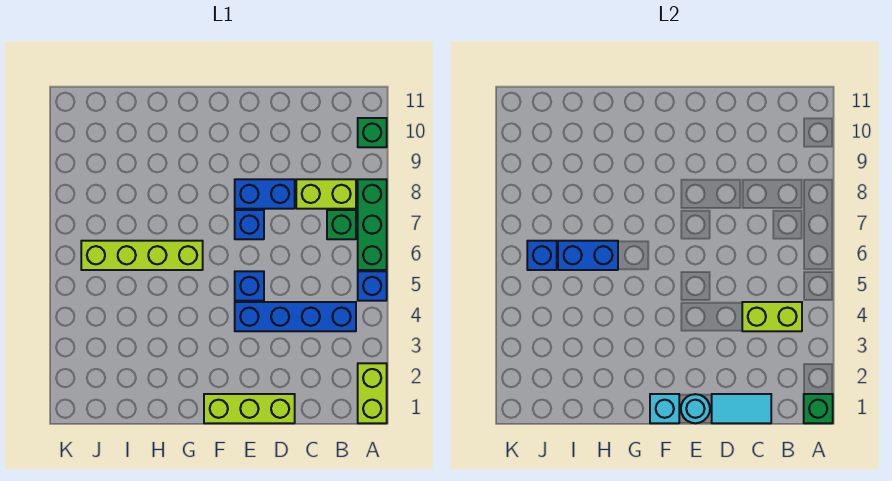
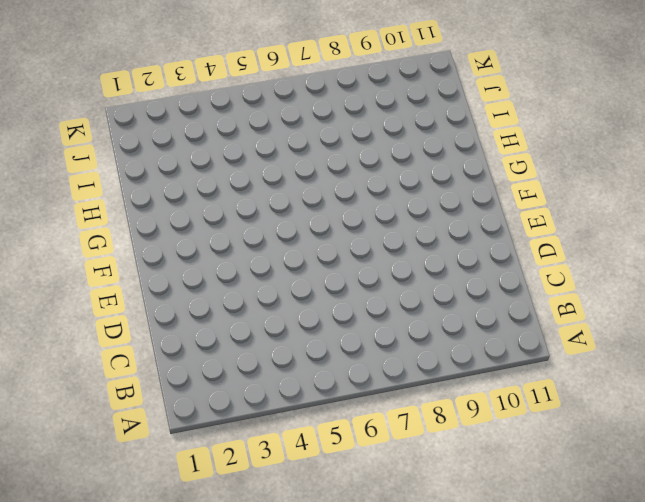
none -> lime brick A1:A2 level 1
none -> blue brick A5 level 1
none -> green brick A6:A8 level 1

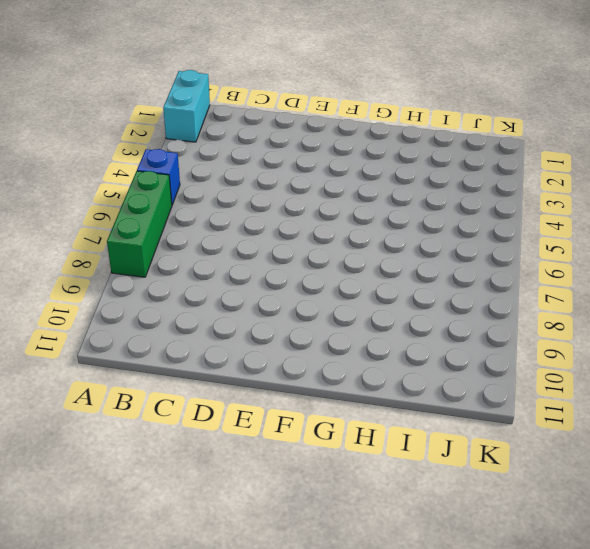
cyan brick A1:A2 level 1 -> lime brick A1:A2 level 1
none -> green brick A10 level 1
none -> blue brick B4:E4 level 1
none -> green brick B7 level 1

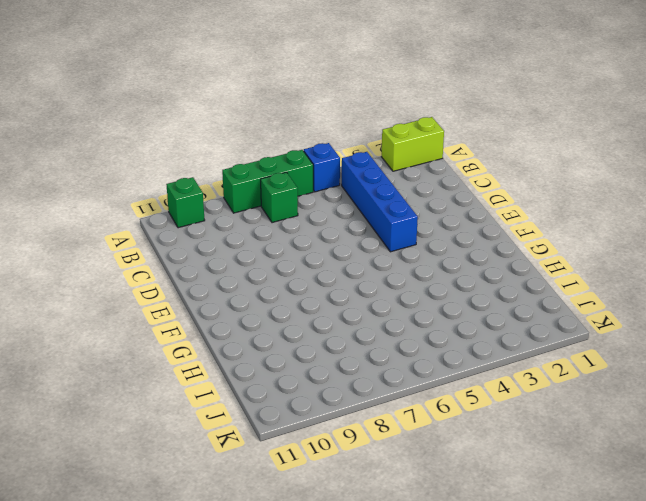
none -> lime brick B8:C8 level 1
none -> lime brick D1:F1 level 1
none -> blue brick D8:E8 level 1

